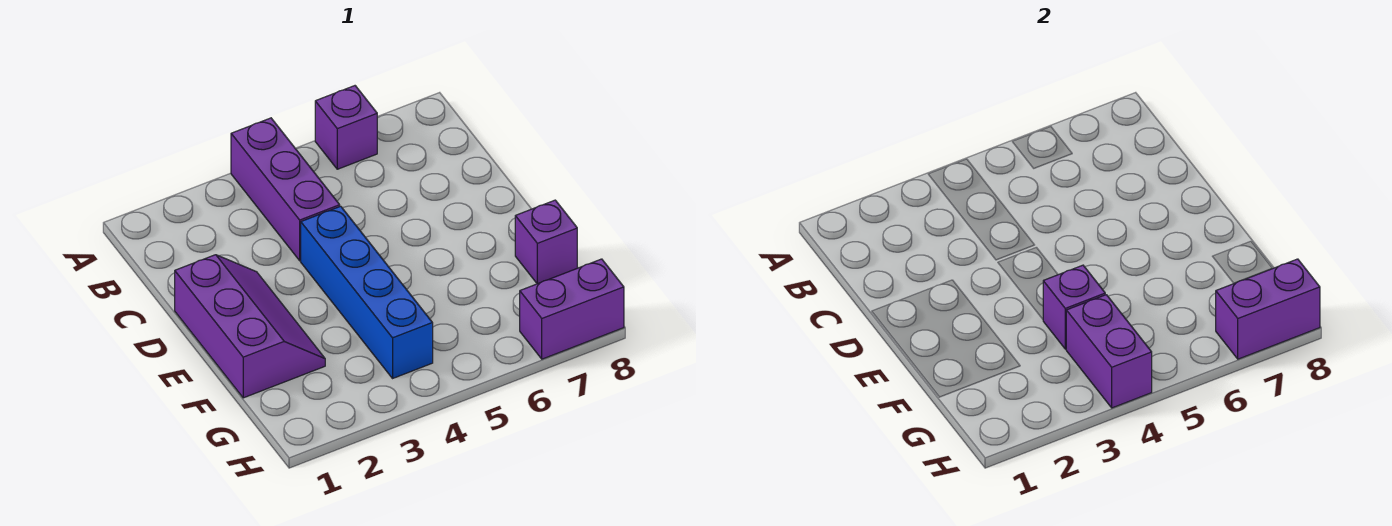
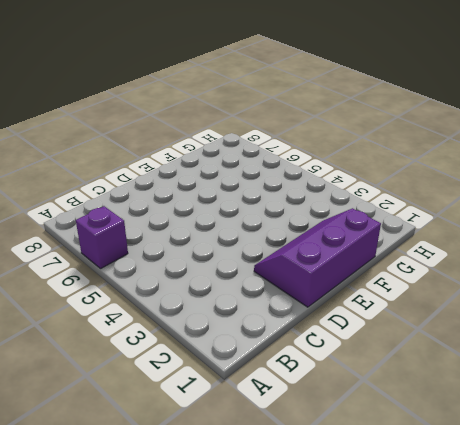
none -> purple brick A4:C4 level 1
none -> blue brick D4:G4 level 1

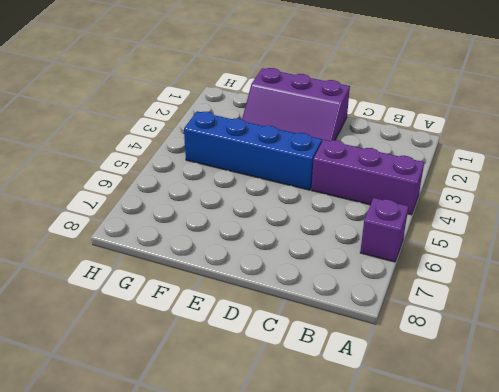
none -> purple brick F8 level 1
none -> purple brick H7:H8 level 1

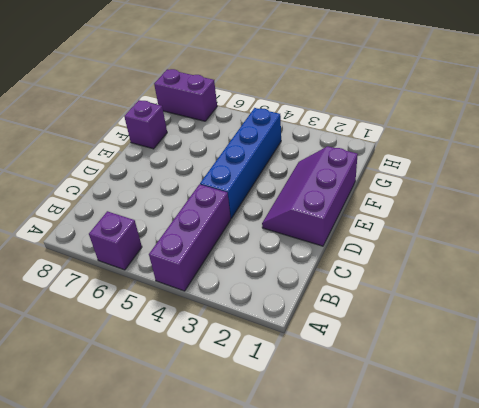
none -> purple brick F4 level 2
none -> purple brick G4:H4 level 2

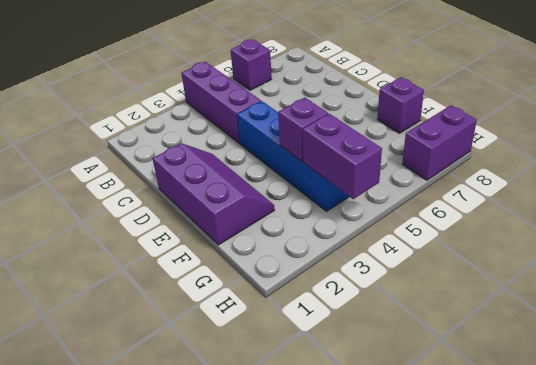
none -> purple brick H7:H8 level 2

